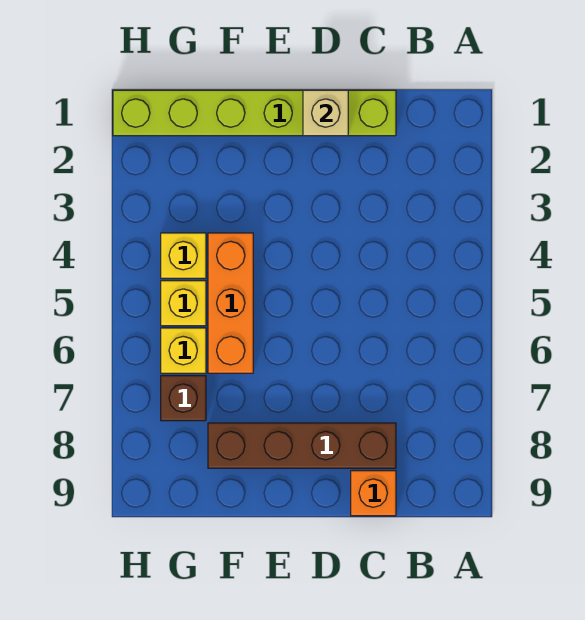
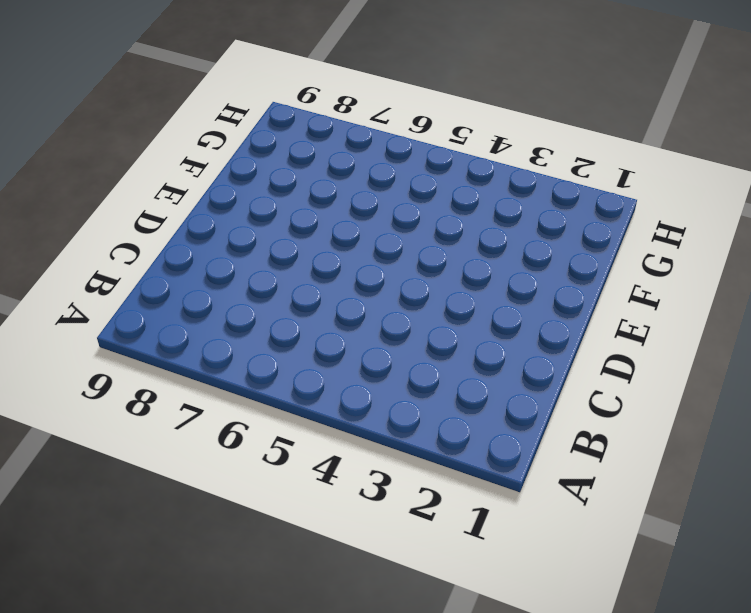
none -> lime brick C1:H1 level 1
none -> brown brick C8:F8 level 1

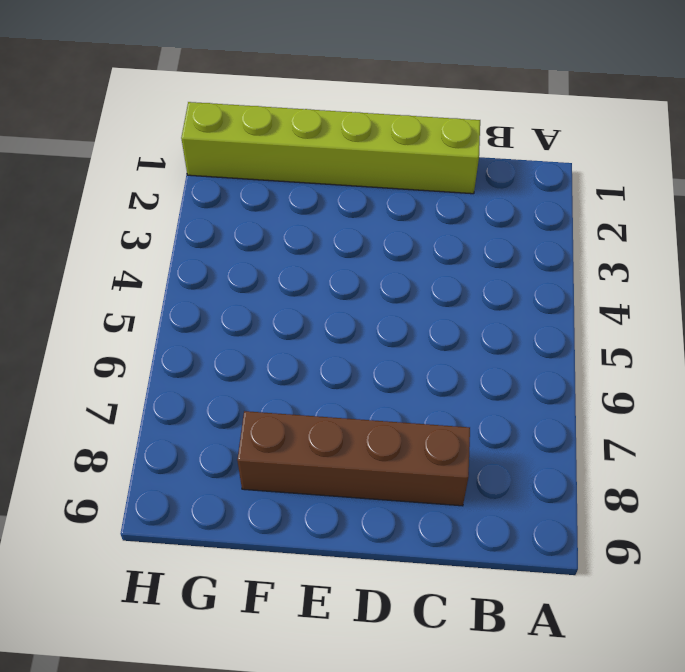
none -> orange brick C9 level 1
none -> orange brick F4:F6 level 1

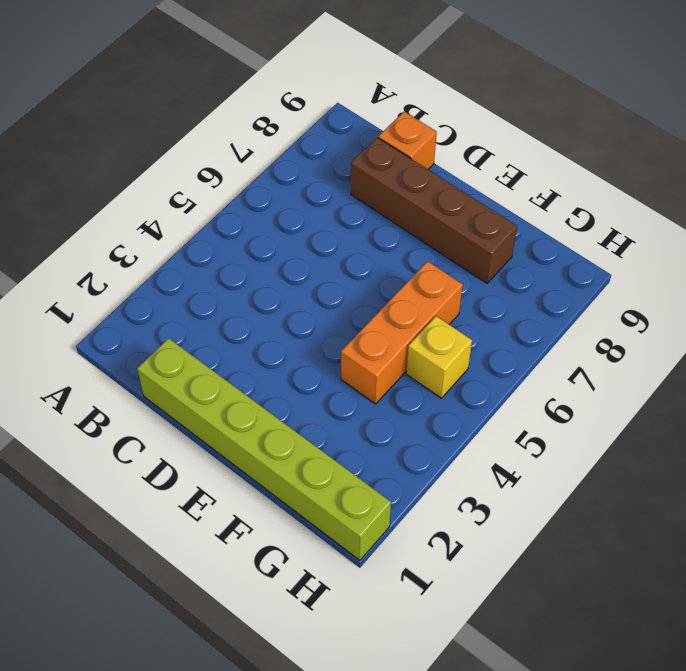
none -> yellow brick G4 level 1
none -> yellow brick G6 level 1

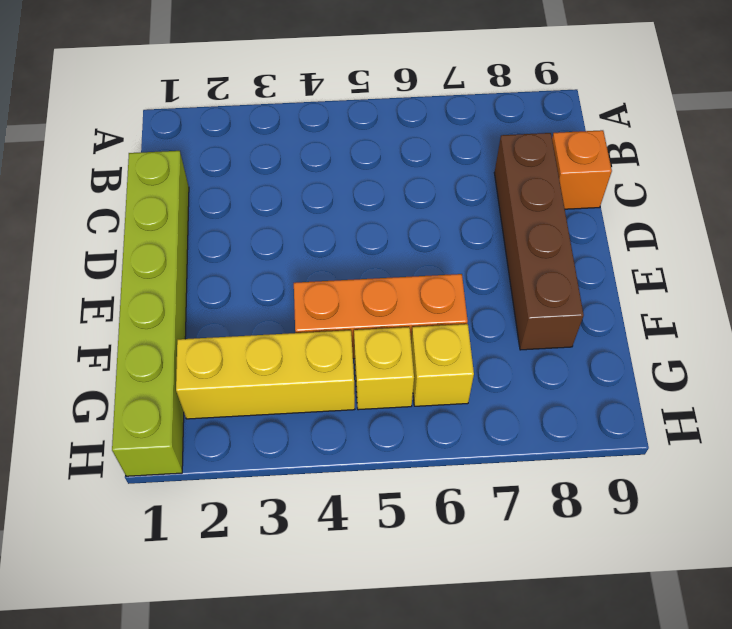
yellow brick G2:G4 level 1 -> yellow brick G4 level 1
none -> brown brick G7 level 1
none -> tan brick D1 level 2

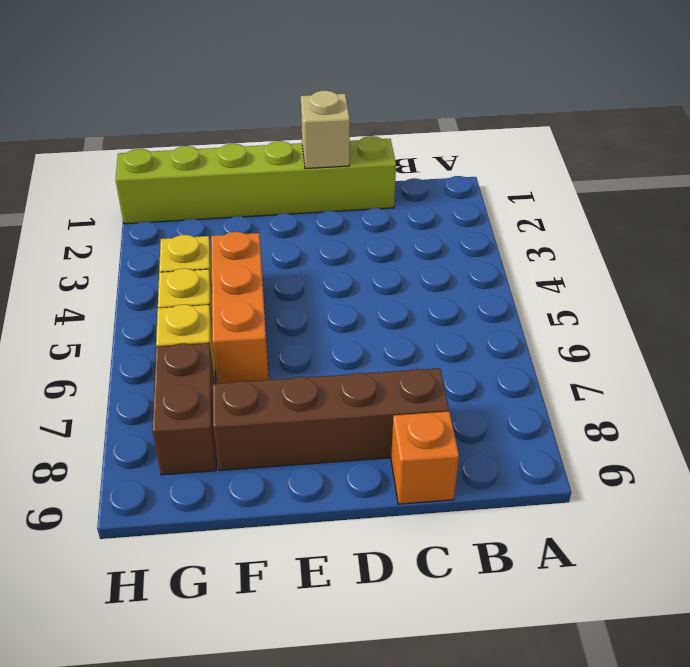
brown brick G7:G8 level 1 -> brown brick G7 level 1

